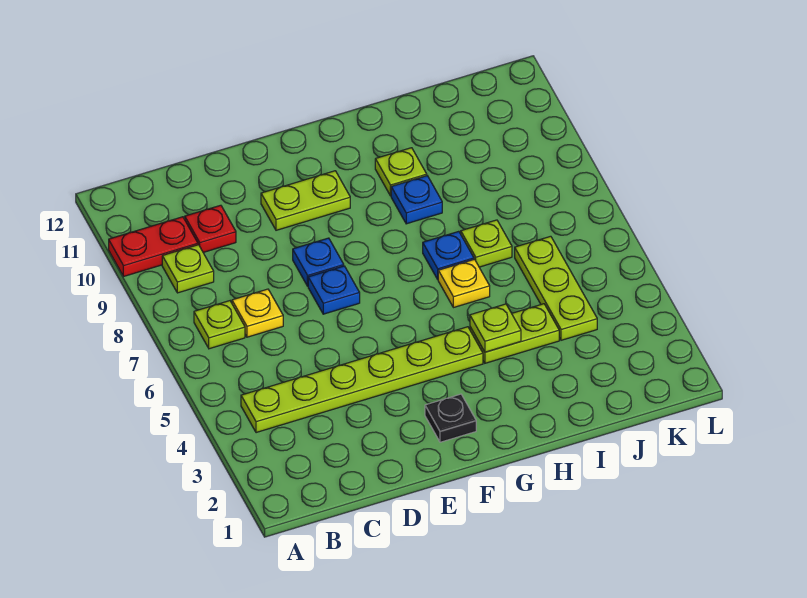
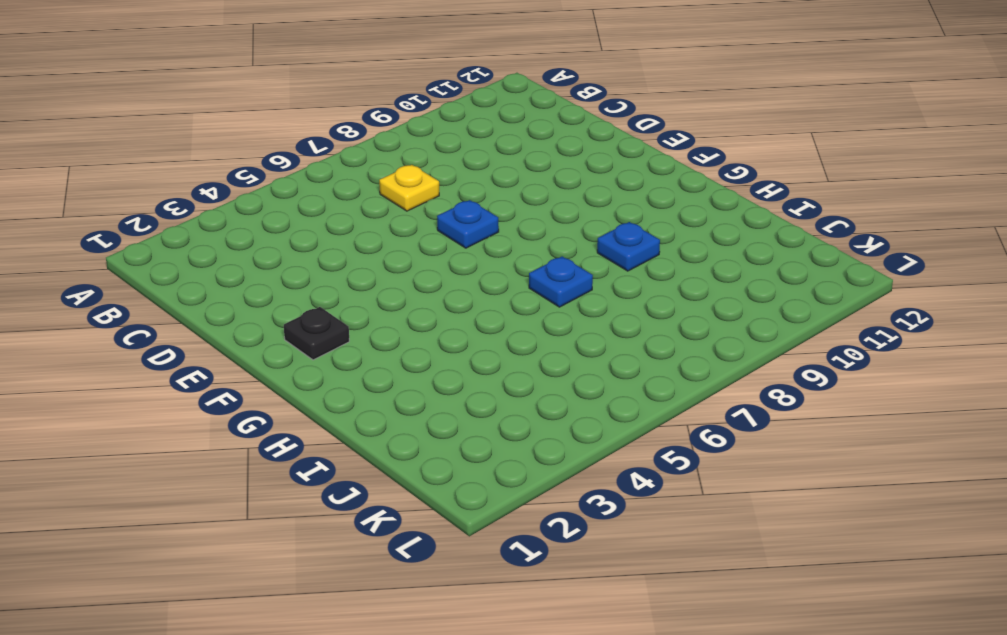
none -> red plate A10:B10 level 1
none -> lime plate B4:G4 level 1
none -> lime plate B7 level 1

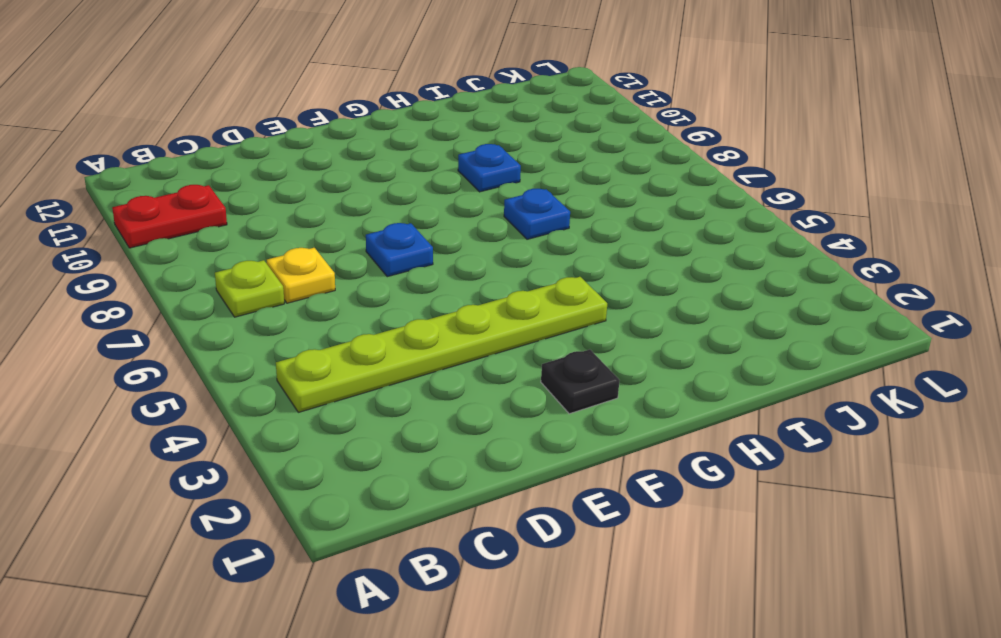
none -> lime plate B9 level 1
none -> red plate C10 level 1
none -> blue plate E8 level 1

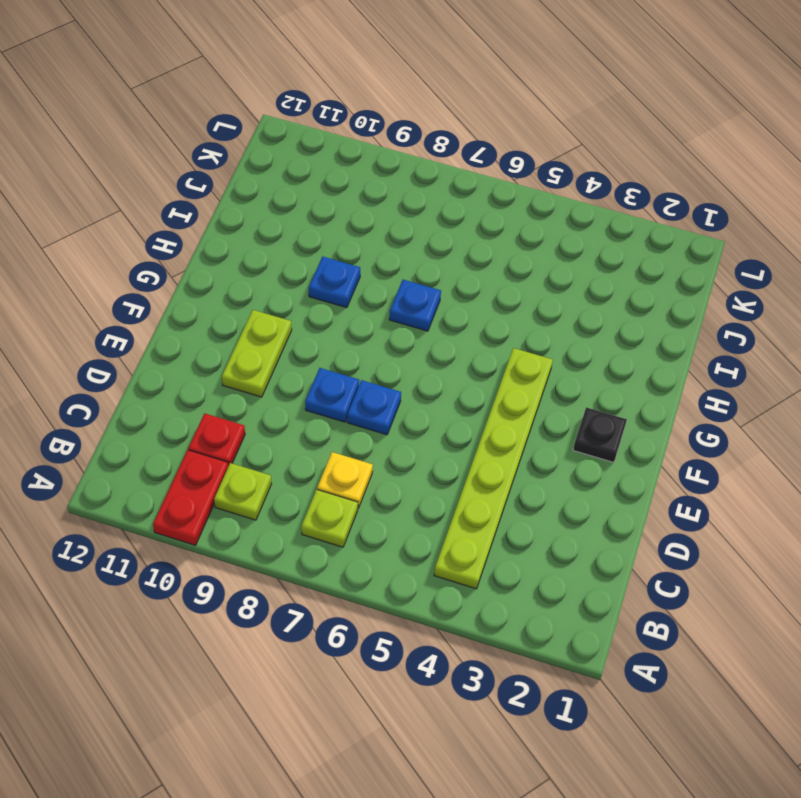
none -> lime plate H4:I4 level 1
none -> yellow plate H6 level 1
none -> lime plate H10 level 1

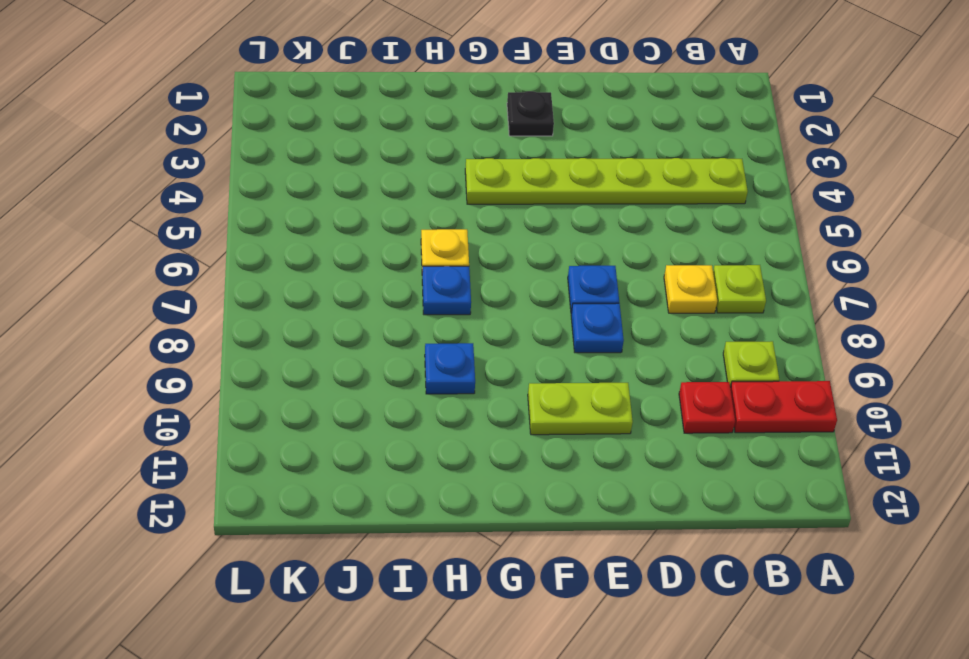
none -> lime plate H4:I4 level 1
none -> lime plate H10 level 1
none -> lime plate I7 level 1

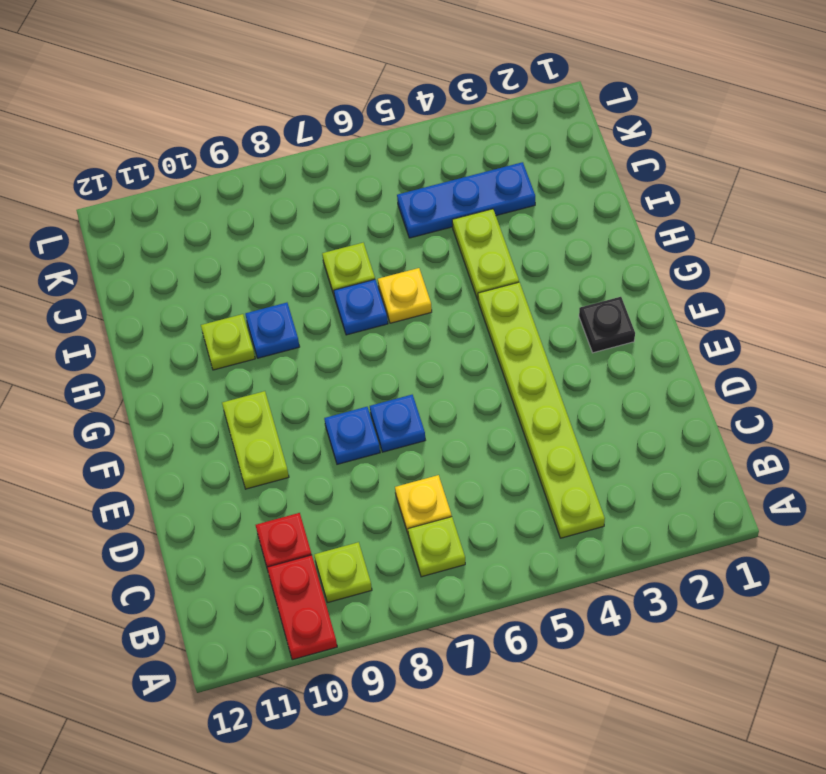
blue plate J3:J5 level 1 -> lime plate J4:J6 level 1
none -> lime plate H4 level 2

